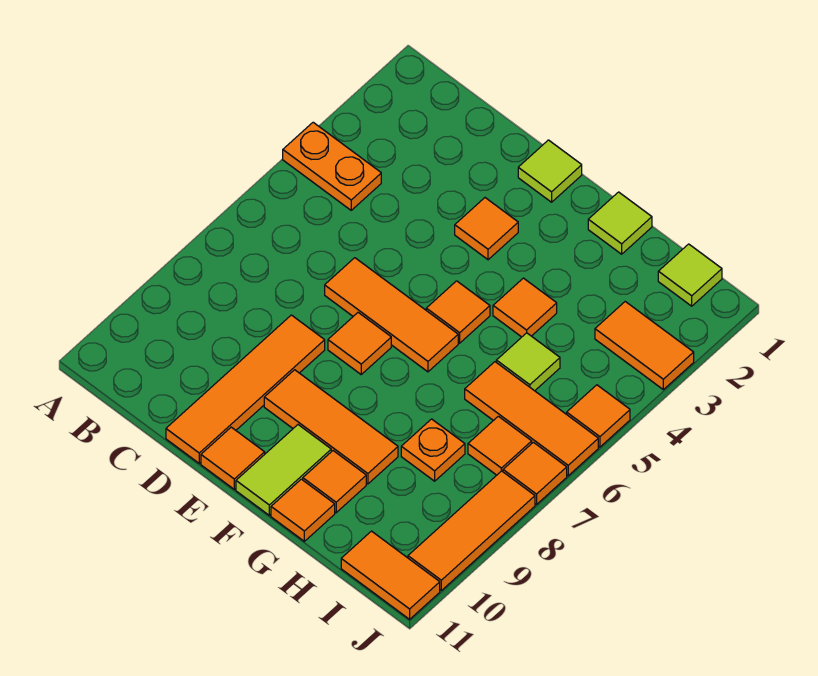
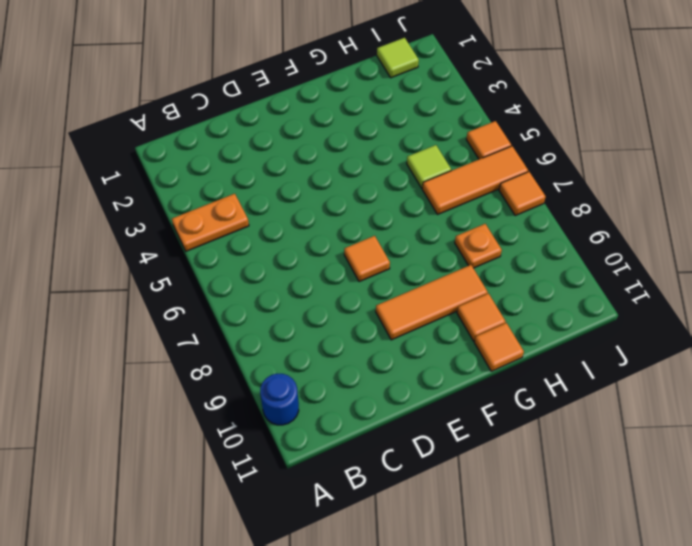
blue round brick A10 level 1 -> none
none -> orange tile D6:F6 level 1
none -> orange tile D8:D11 level 1
none -> lime tile E1 level 1

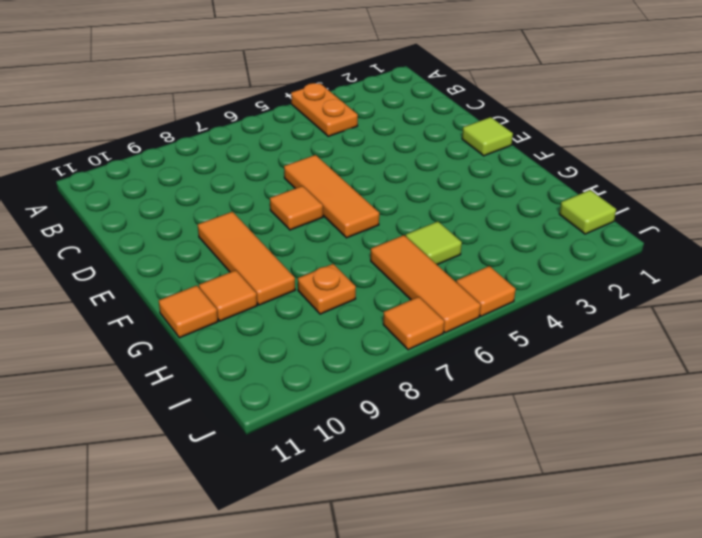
none -> orange tile D8:D11 level 1
none -> orange tile E3 level 1
none -> orange tile E11 level 1

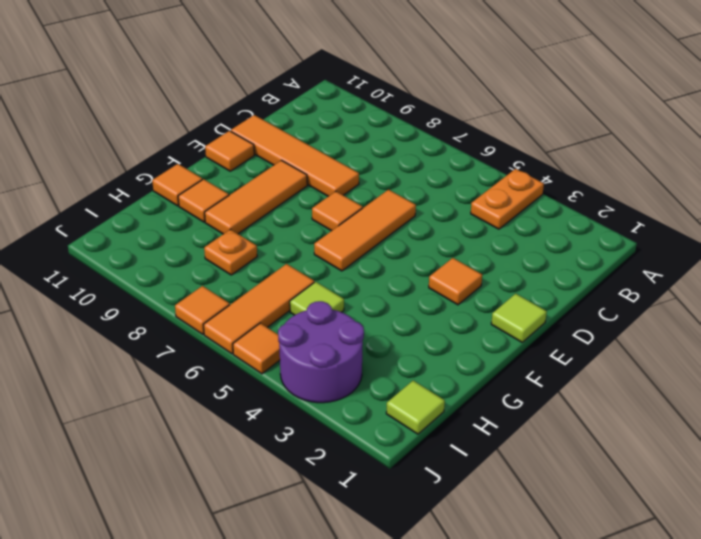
purple round brick I3:J4 level 1 -> orange tile I3:J3 level 1
none -> orange tile F5 level 1
none -> lime tile F10:F11 level 1
none -> lime tile G1 level 1

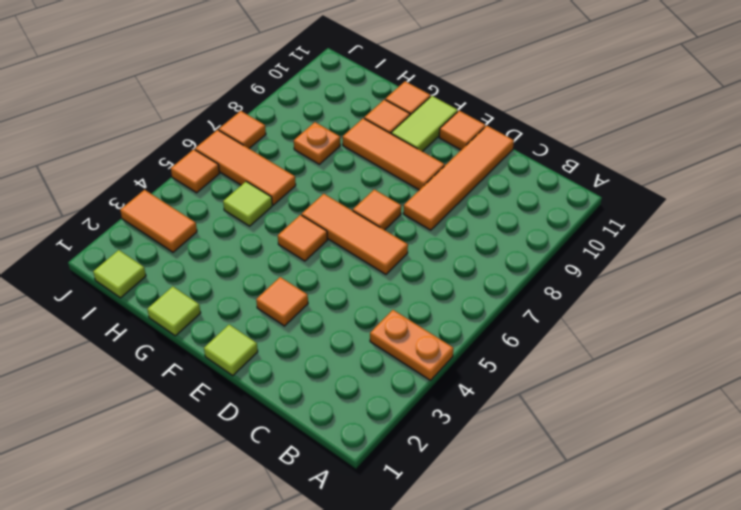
none -> orange tile G4 level 1
none -> orange tile I7 level 1
none -> orange tile I11:J11 level 1

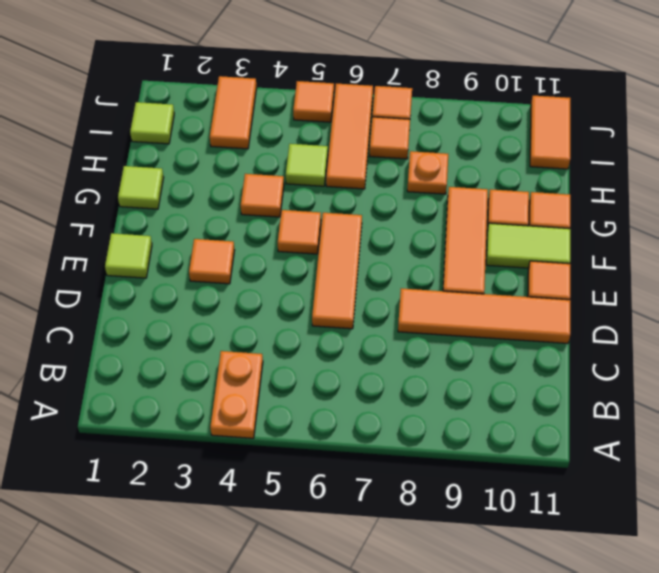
none -> orange tile E7 level 1
none -> orange tile J8:J10 level 1

